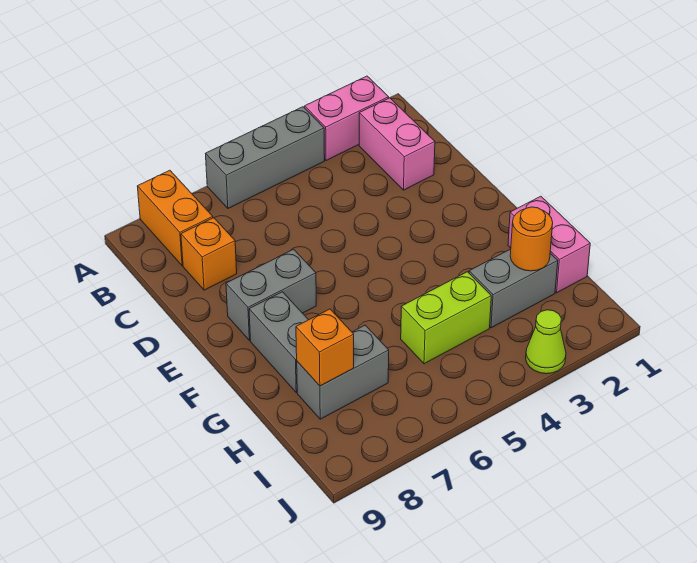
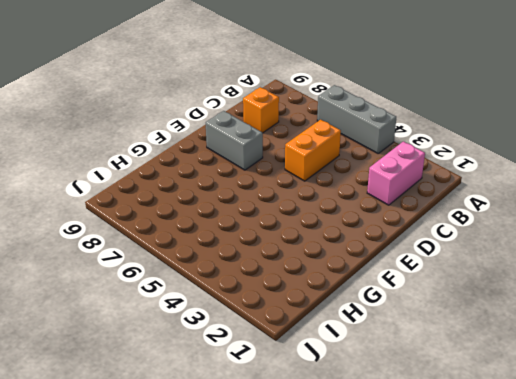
orange brick C5:D5 level 1 -> orange brick A8:B8 level 1
none -> pink brick A2:A3 level 1
none -> grey brick F8:G8 level 1
none -> pink brick G1:H1 level 1

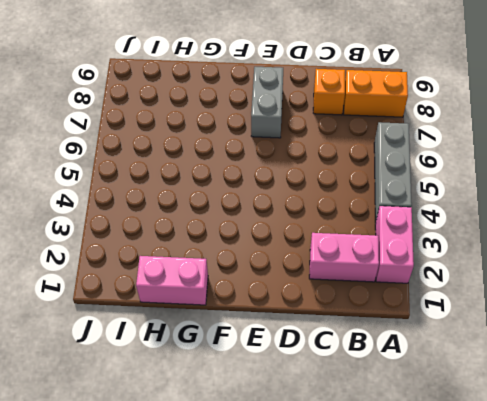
none -> grey brick F8:G8 level 1
none -> grey brick H2:H3 level 1
none -> lime brick H4:H5 level 1

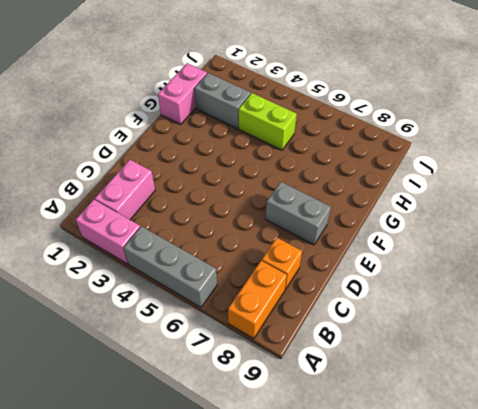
none -> grey brick F8:G8 level 1
none -> grey brick H7:H8 level 1
none -> lime cone J3 level 1

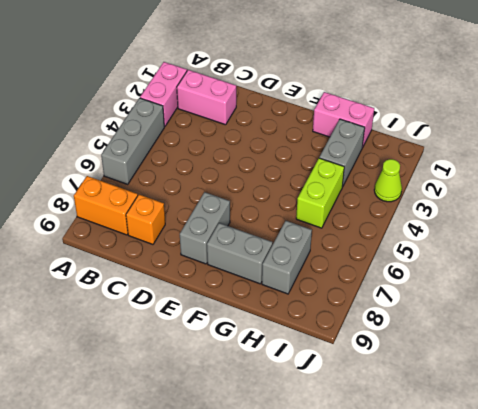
none -> orange round brick H2 level 2
none -> orange brick H8 level 2

